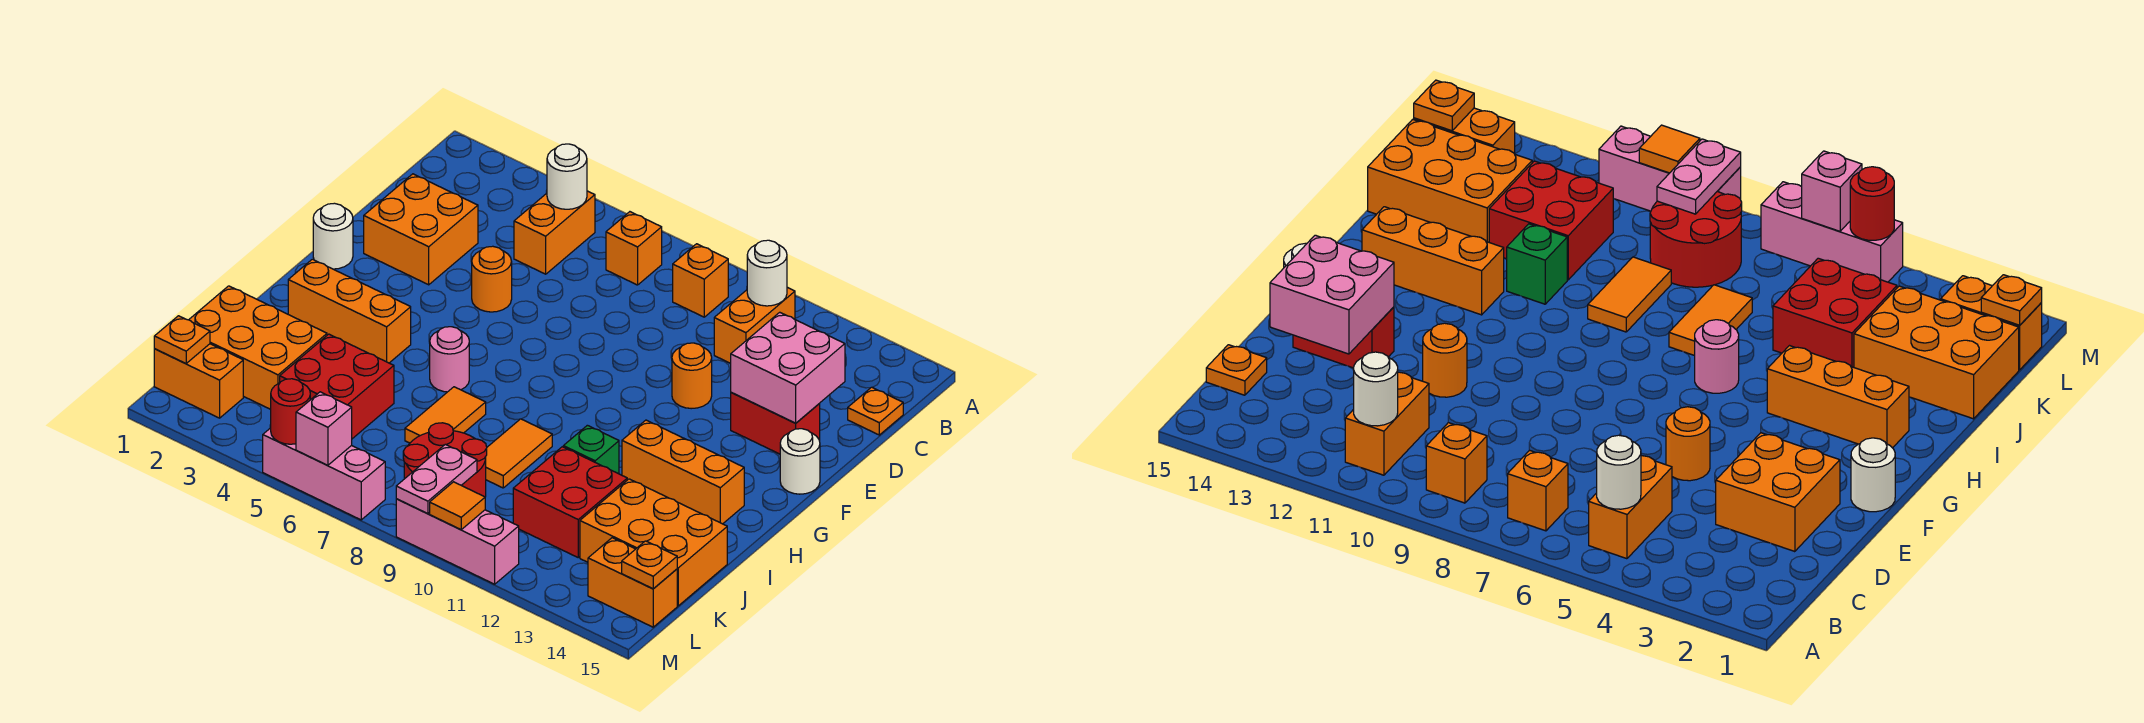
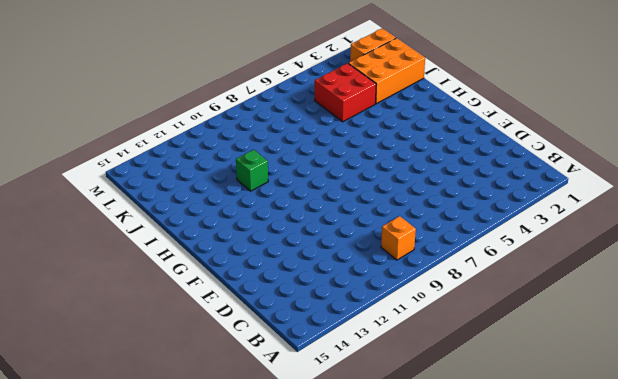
none -> orange brick B5:C5 level 1
none -> orange brick B7 level 1
none -> orange brick B11:C11 level 1
none -> orange plate C15 level 1

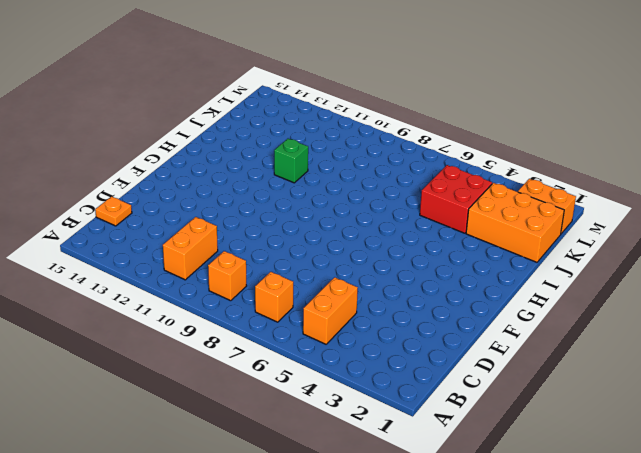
none -> orange brick D2:E3 level 1
none -> orange round brick E5 level 1
none -> orange round brick E11 level 1
none -> red brick E13:E14 level 1

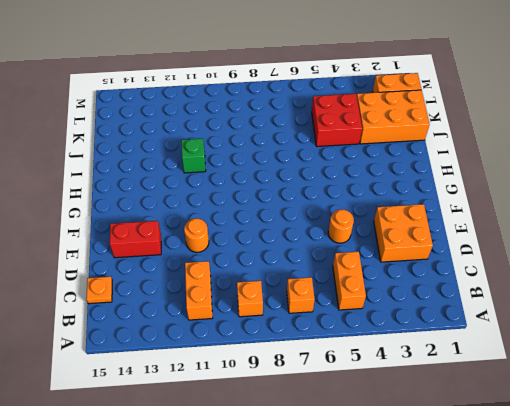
none -> white round brick F1 level 1
none -> white round brick F15 level 1
none -> orange brick H2:H4 level 1
none -> pink round brick H6 level 1

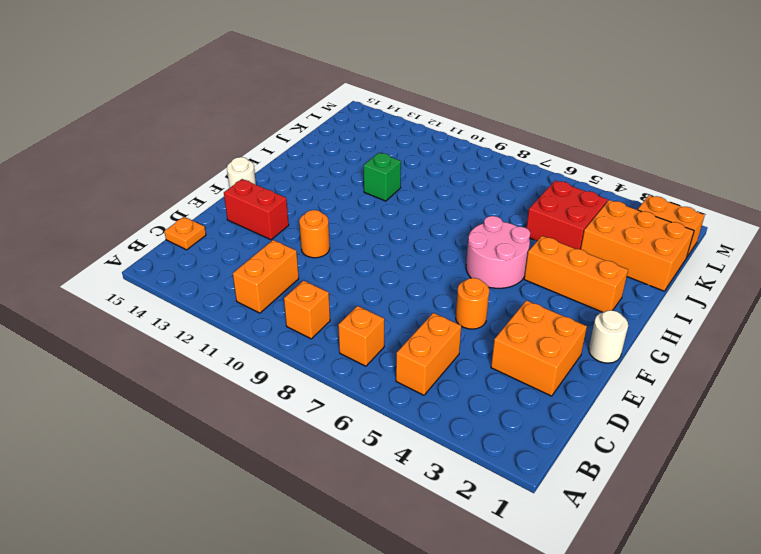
pink round brick G5:H6 level 1 -> pink round brick H6 level 1
none -> orange brick H12:H14 level 1
none -> orange tile I7:J7 level 1
none -> orange tile I9:J9 level 1
none -> red brick J11:K12 level 1

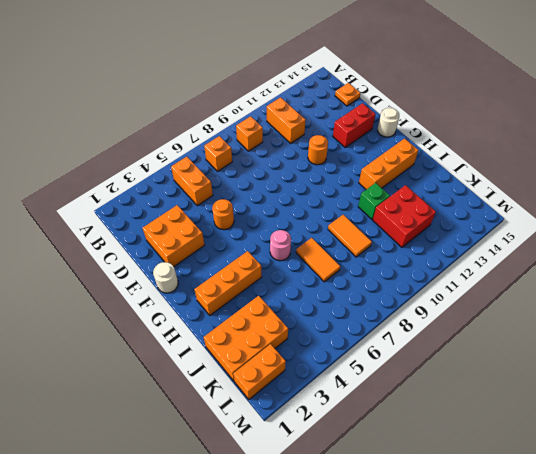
none -> red brick J4:K5 level 1
none -> orange brick J13:K15 level 1
none -> red round brick K8:L9 level 1
none -> orange brick L14:L15 level 1

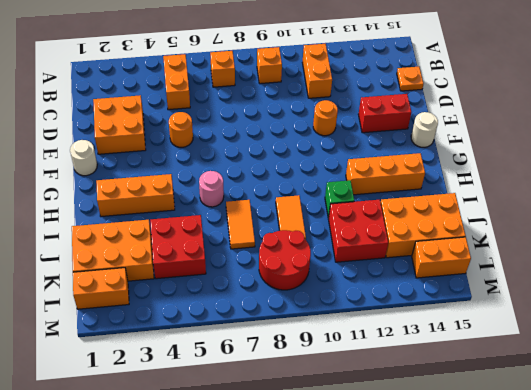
none -> pink brick M5:M7 level 1
none -> pink brick M9:M11 level 1
none -> white round brick B5 level 2
none -> white round brick B11 level 2

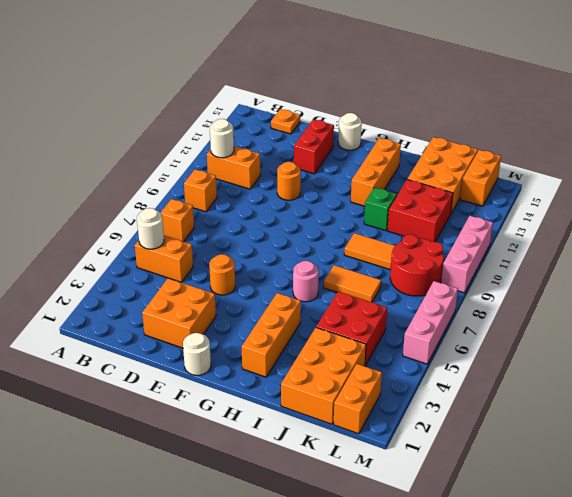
none -> pink brick D13:E14 level 2
none -> orange plate L1 level 2
none -> pink plate L9:M9 level 2
none -> orange plate L15 level 2

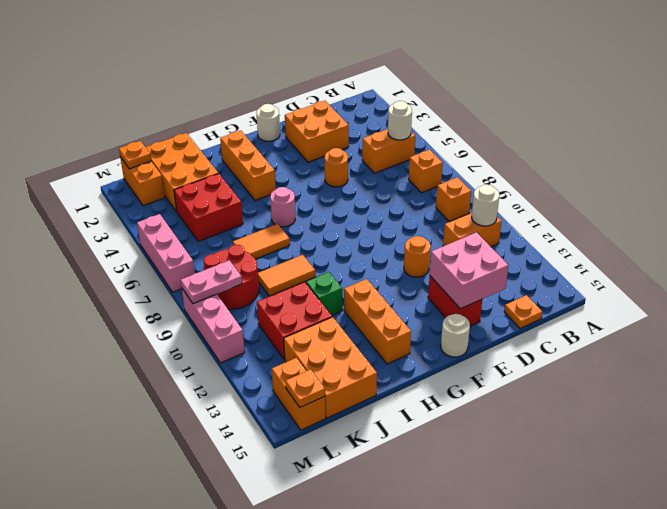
none -> red round brick M5 level 2
none -> pink brick M6 level 2
none -> orange tile M10 level 2

